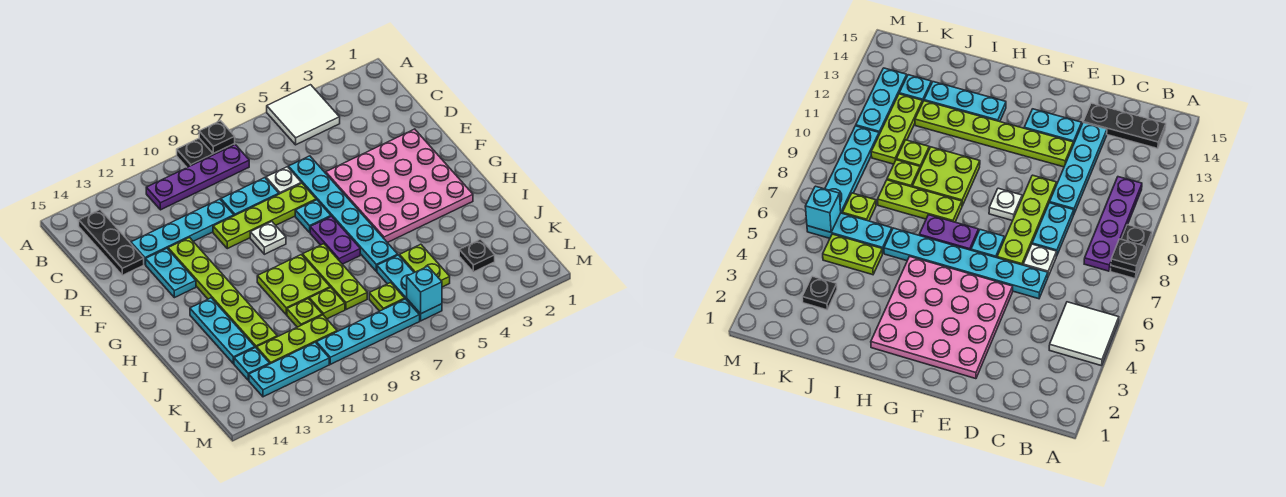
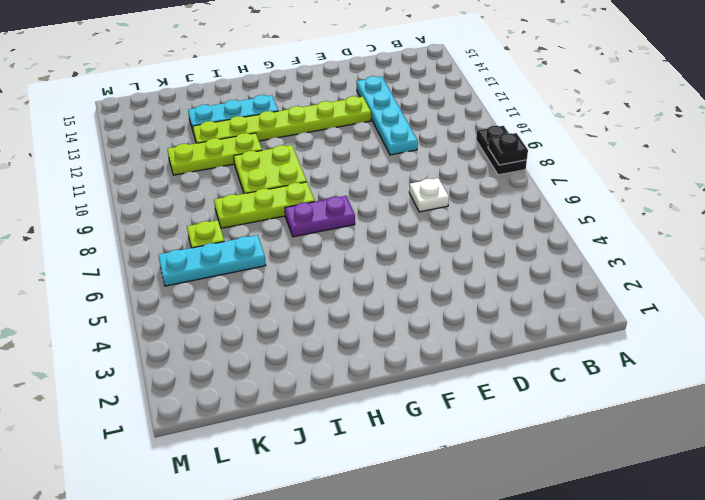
lime plate I11:K11 level 1 -> lime plate K10:K12 level 1
none -> white tile A4:B5 level 1
none -> purple plate B8:B11 level 1
none -> black plate B14:D14 level 1
none -> cyan plate D6:I6 level 1

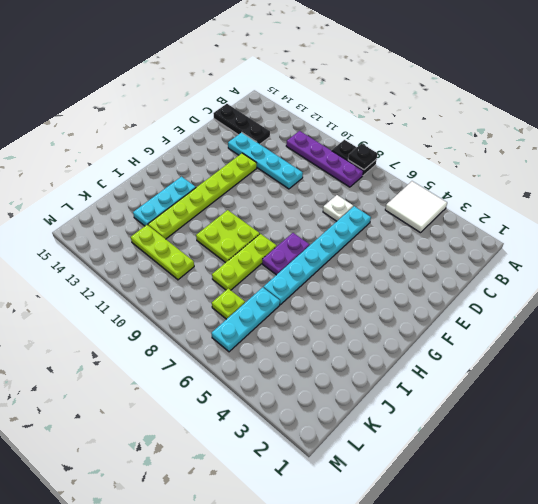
black plate C13:C15 level 1 -> black plate B14:D14 level 1
none -> cyan plate D8:D9 level 1
none -> pink plate E2:H5 level 1
none -> lime plate E7:E10 level 1
none -> cyan plate E13:F13 level 1

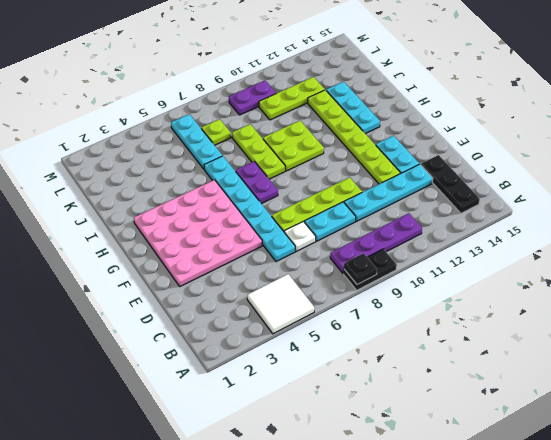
purple plate L9:L10 level 1 -> cyan plate L7:L10 level 1
none -> cyan plate F7 level 1
none -> white plate F9 level 1
none -> lime plate J5:K5 level 1
none -> lime plate J9 level 1

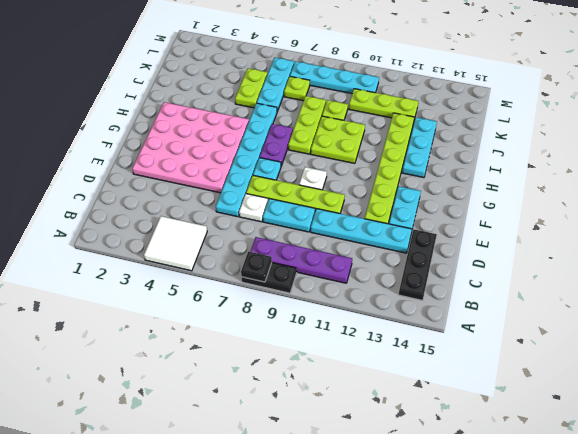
none -> lime plate J10 level 1
none -> black plate K3 level 1
none -> cyan plate K13 level 1
none -> cyan plate L11:L13 level 1

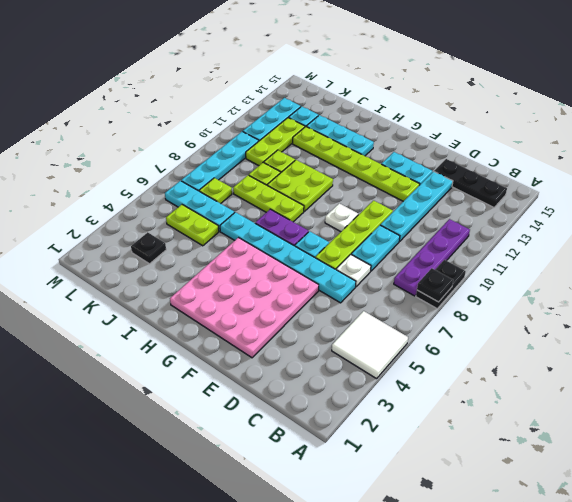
none -> cyan brick L6 level 2

